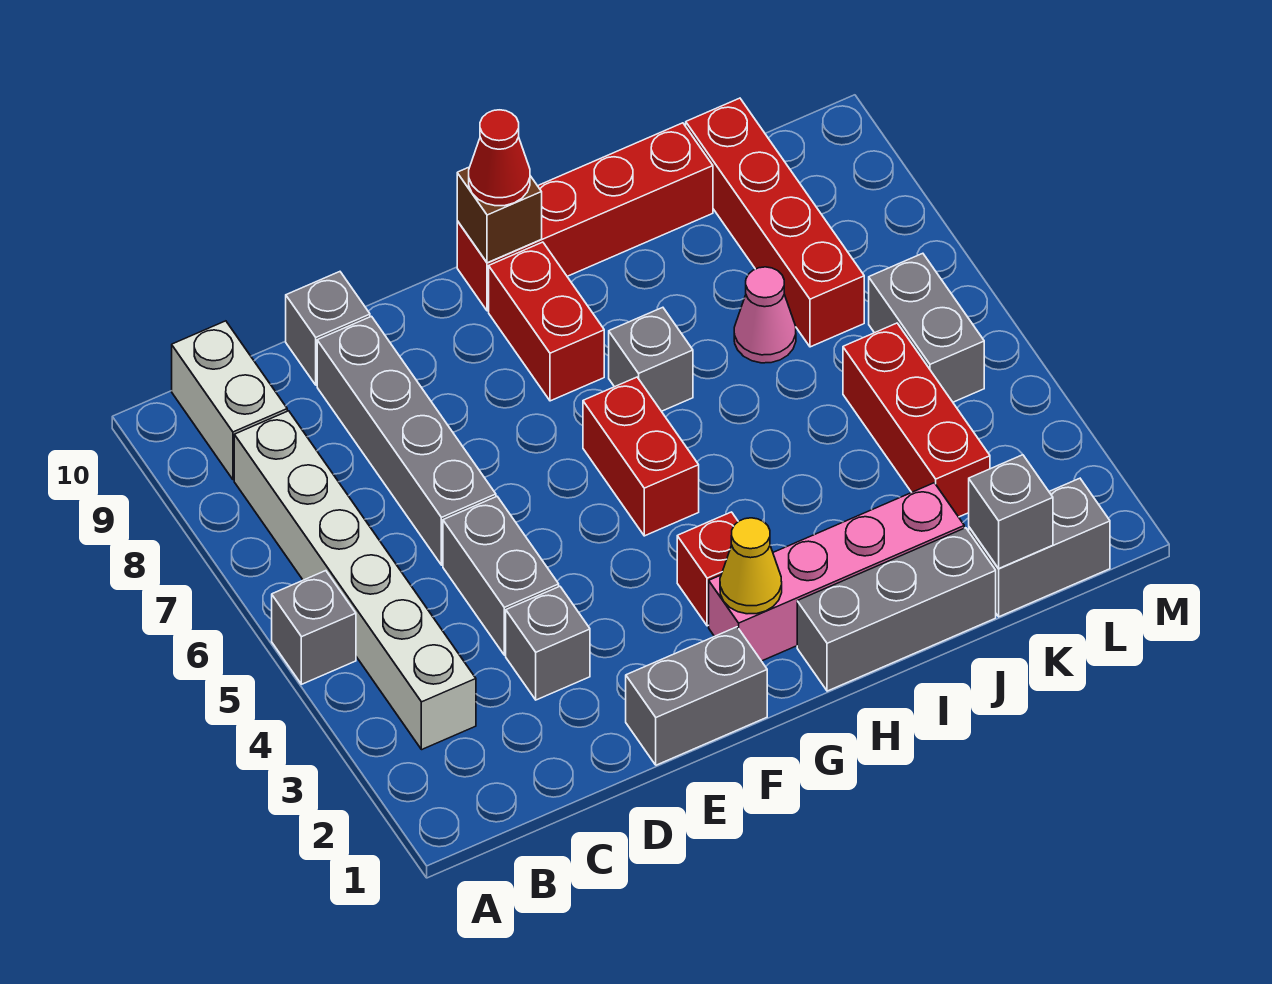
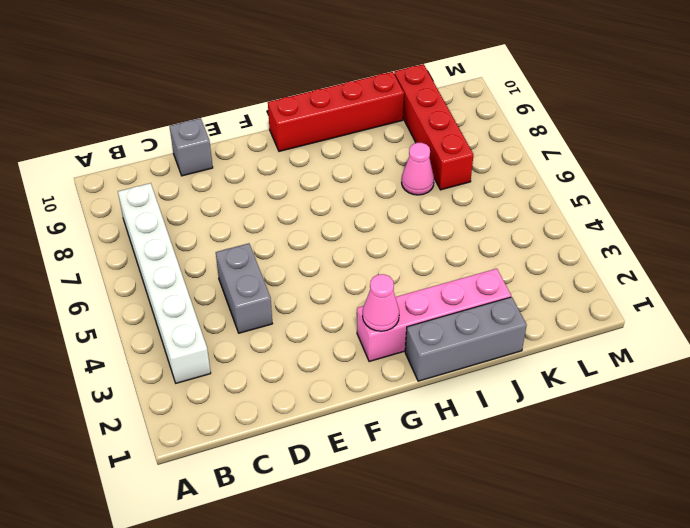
pink cone G2 level 2 -> yellow cone G2 level 2
none -> grey brick A5 level 1
none -> white brick B9:B10 level 1
none -> grey brick D3 level 1

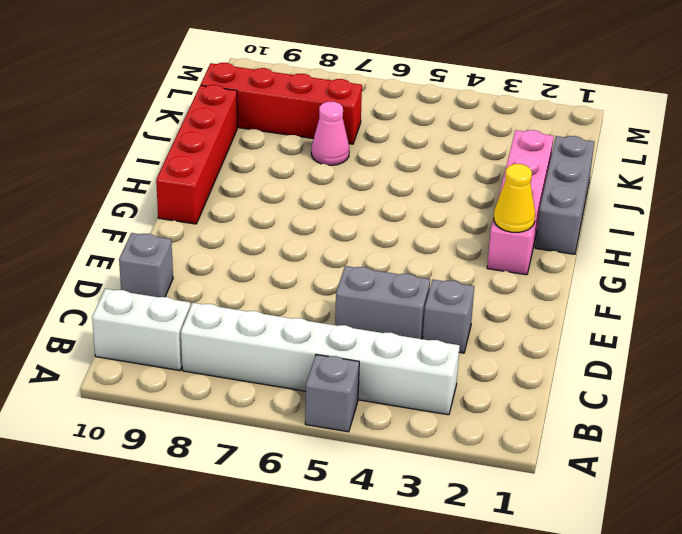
none -> grey brick D6:D9 level 1
none -> grey brick E1:F1 level 1
none -> red brick G3 level 1

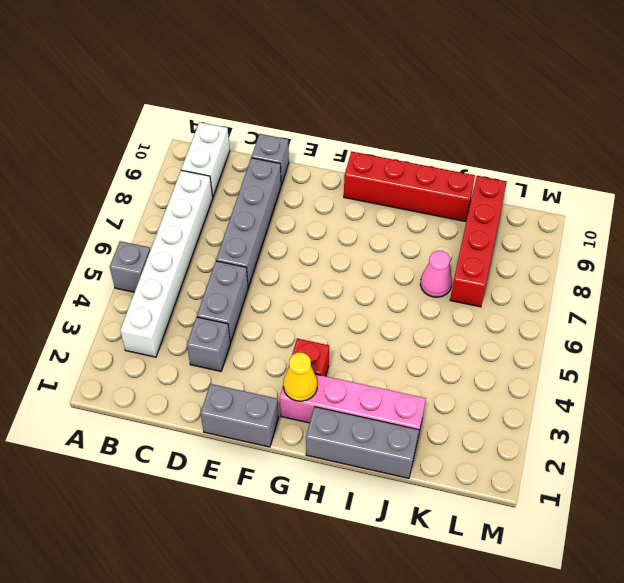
none -> red brick G5:G6 level 1
none -> red brick G8:G9 level 1
none -> grey brick H7 level 1

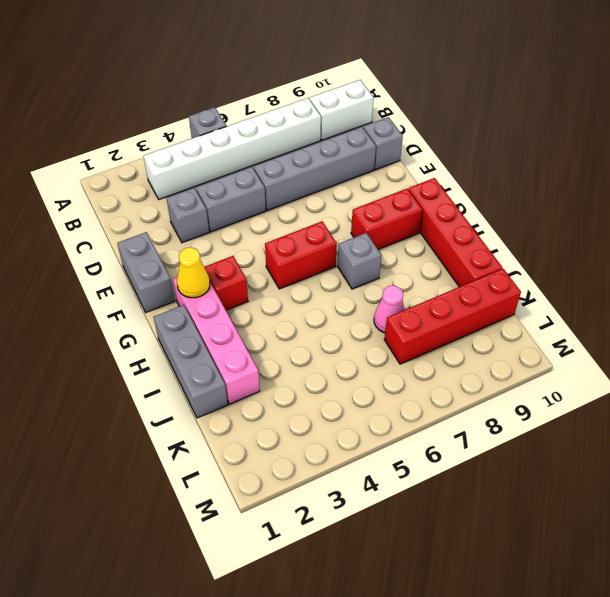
none -> grey brick K1:L1 level 1
none -> red brick K3:K5 level 1
none -> grey brick L5:L6 level 1

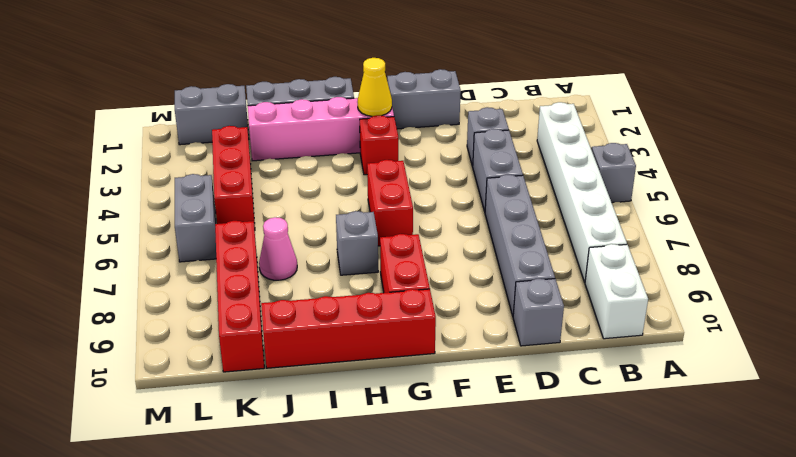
none -> brown brick G10 level 2
none -> grey brick K1 level 2
none -> red cone G10 level 3

